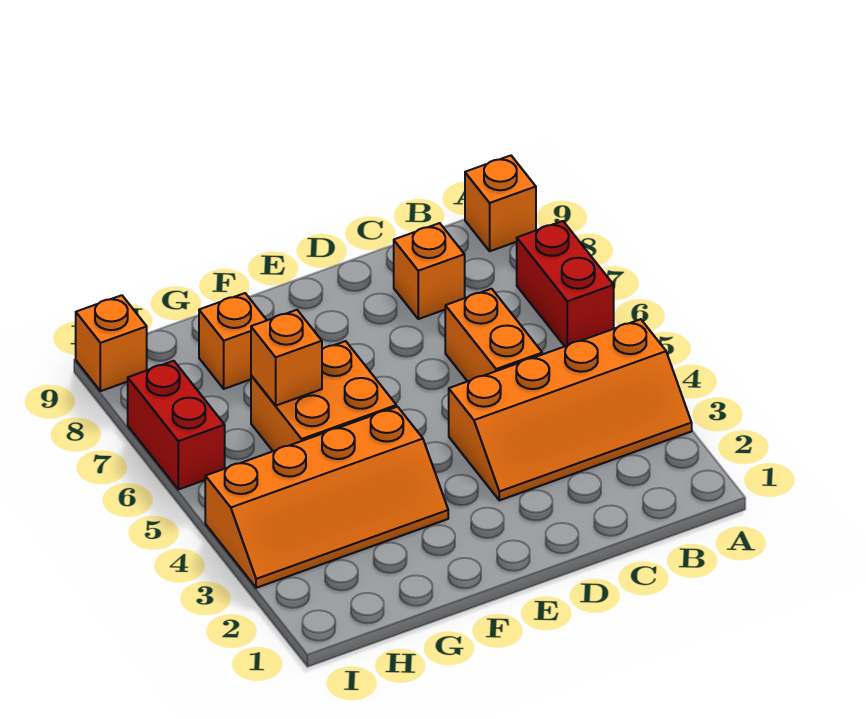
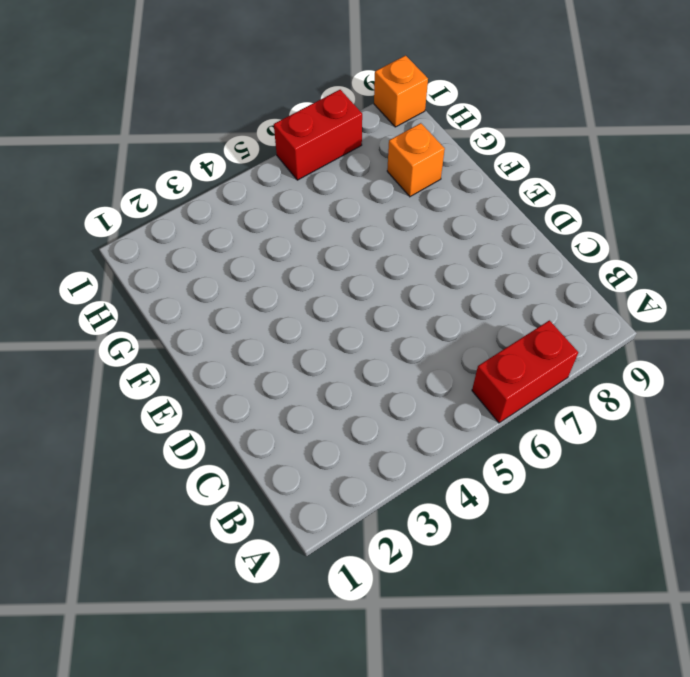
none -> orange slope A3:D4 level 1 top 4
none -> orange brick A9 level 1

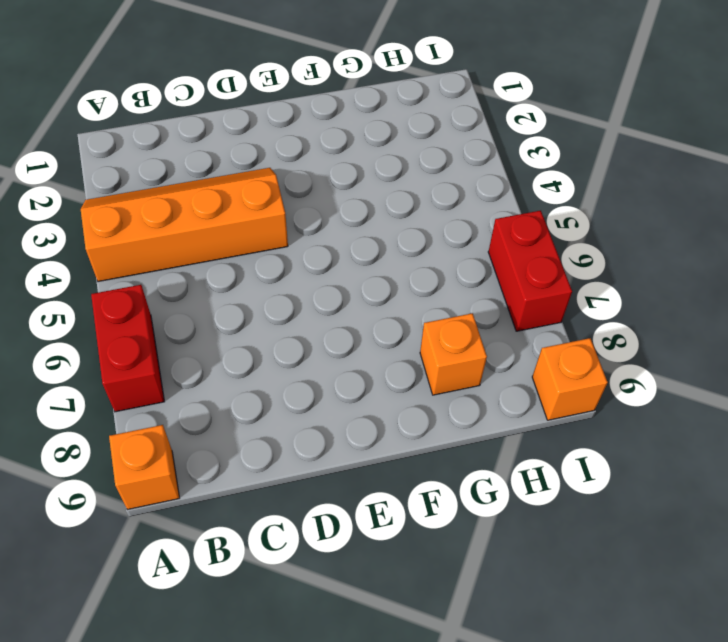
none -> orange brick C5:C6 level 1
none -> orange brick C8 level 1

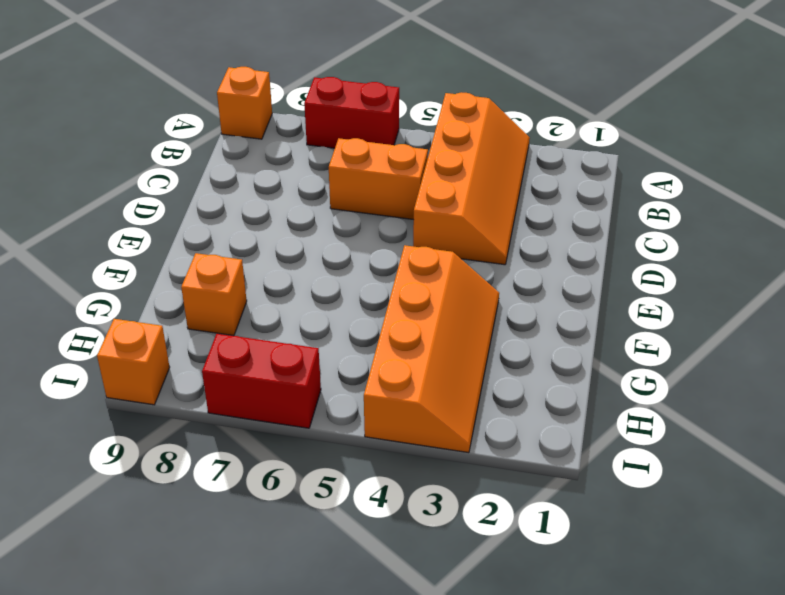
none -> orange brick C8 level 1
none -> orange brick F5:G6 level 1

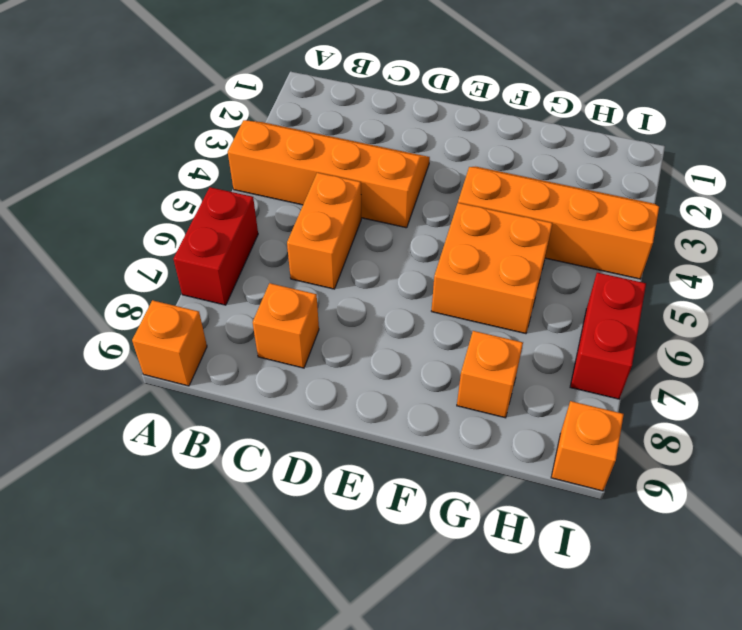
none -> orange brick G6 level 2

